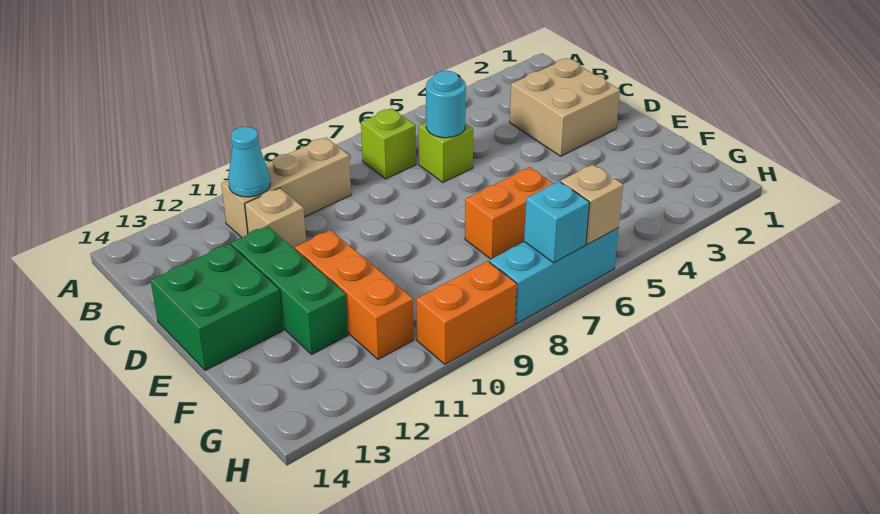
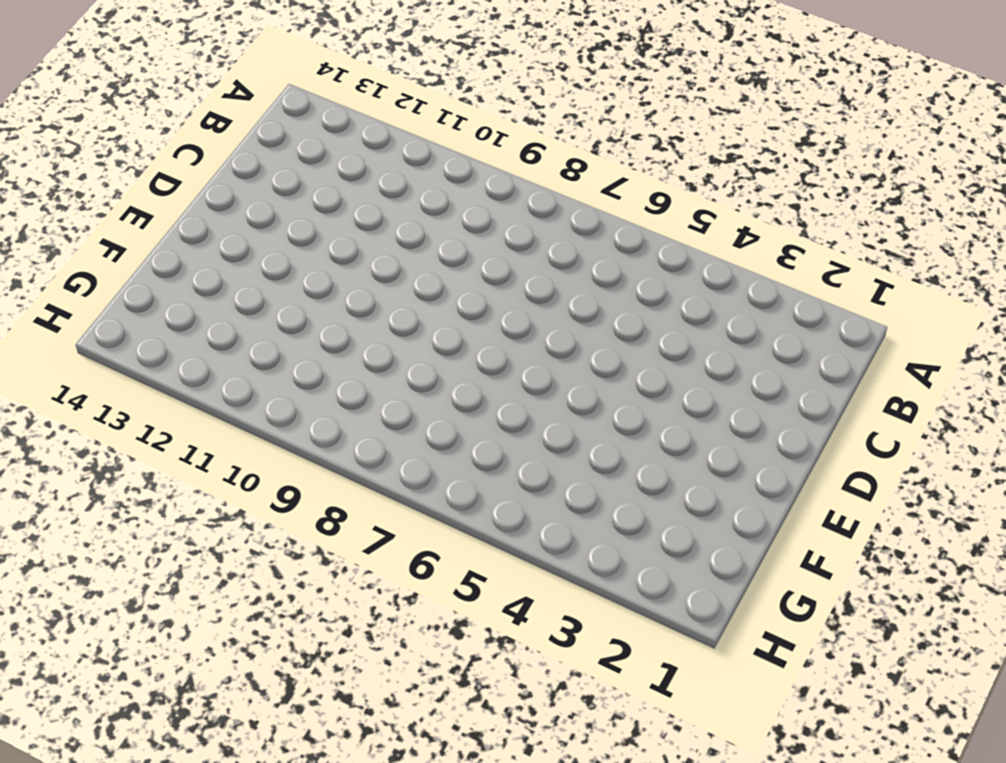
none -> lime brick B7 level 1
none -> tan brick B9:B11 level 1
none -> tan brick C2:D3 level 1

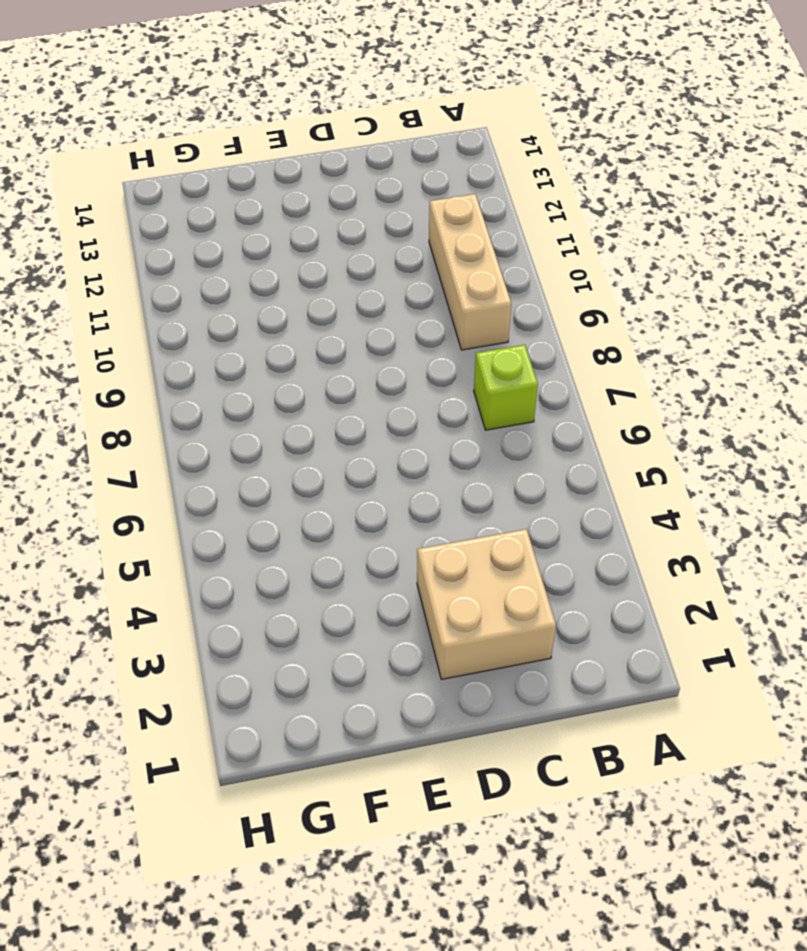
none -> lime brick C6 level 1
none -> tan brick C11 level 1
none -> green brick D12:F12 level 1

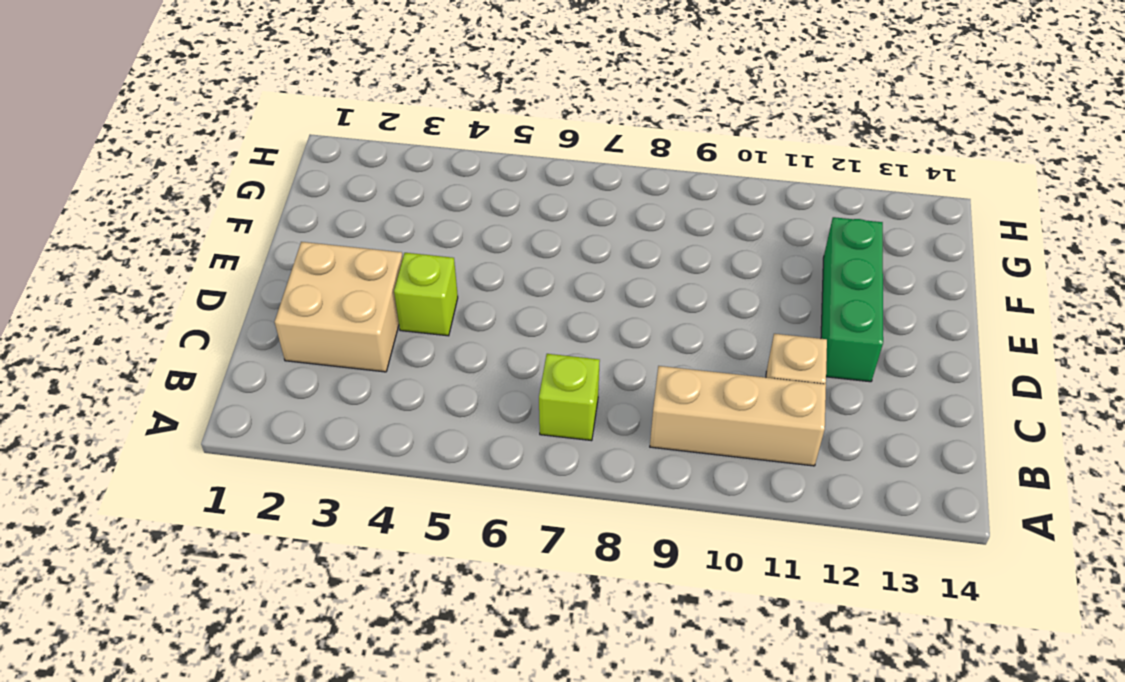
lime brick D4 level 1 -> lime brick C6 level 1
none -> green brick D13:E14 level 1
none -> orange brick E11:G11 level 1
none -> orange brick F6:F7 level 1

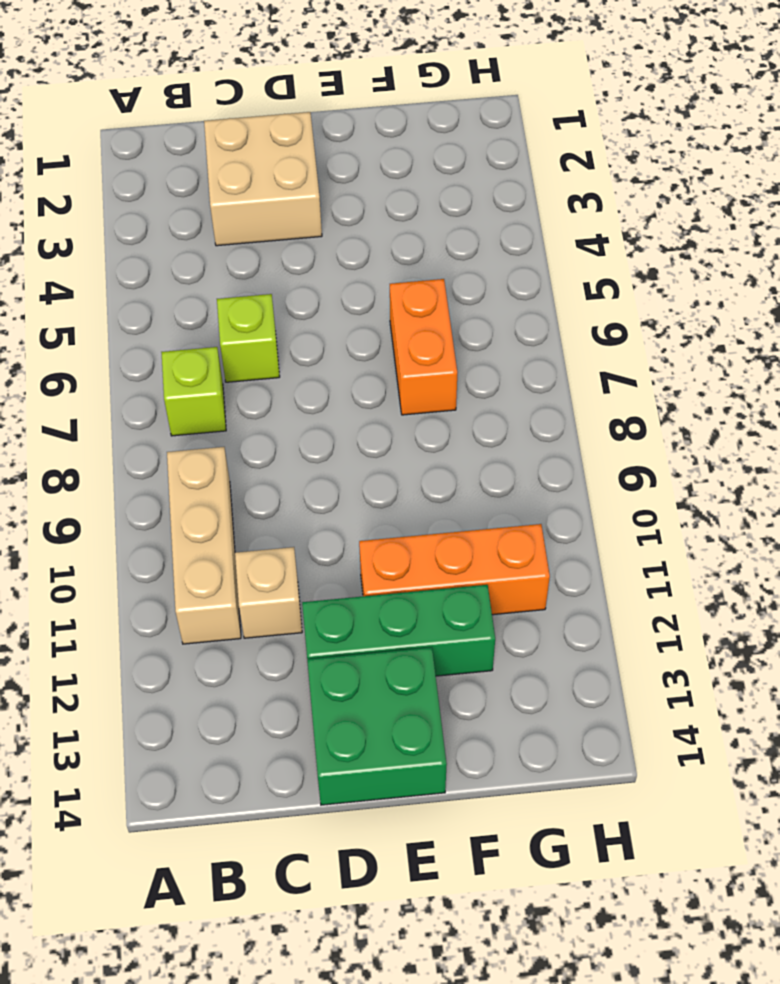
none -> cyan brick H6:H8 level 1
none -> orange brick H9:H10 level 1
none -> cyan cone B11 level 2

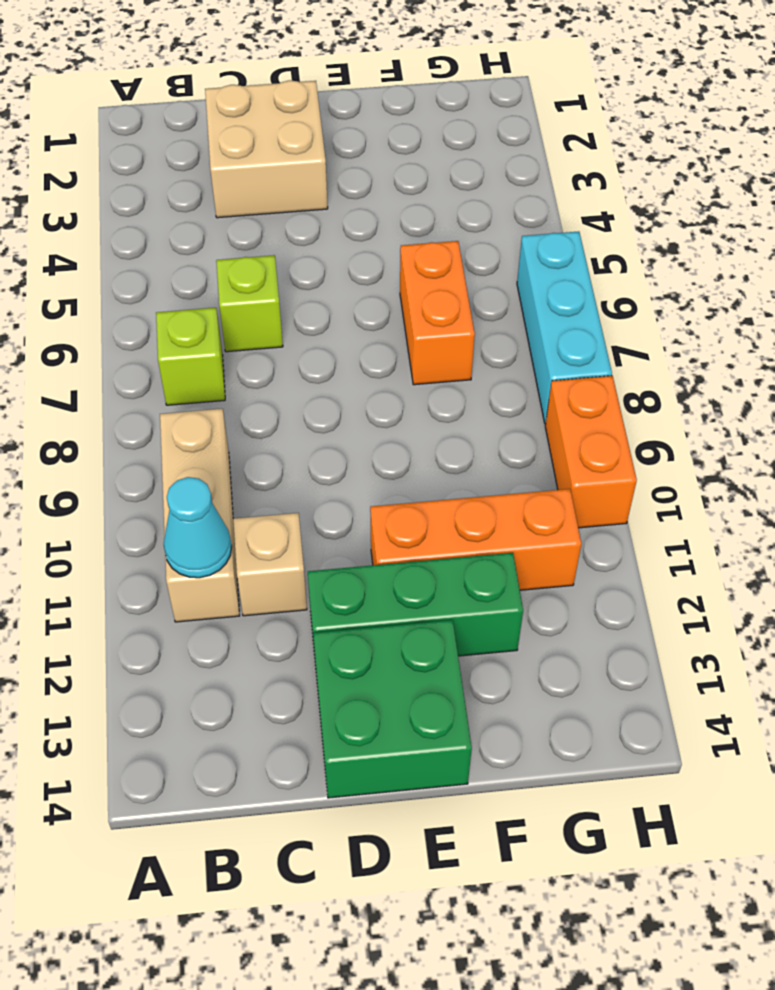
none -> cyan round brick C6 level 2
none -> tan brick H6 level 2
none -> cyan brick H7 level 2

